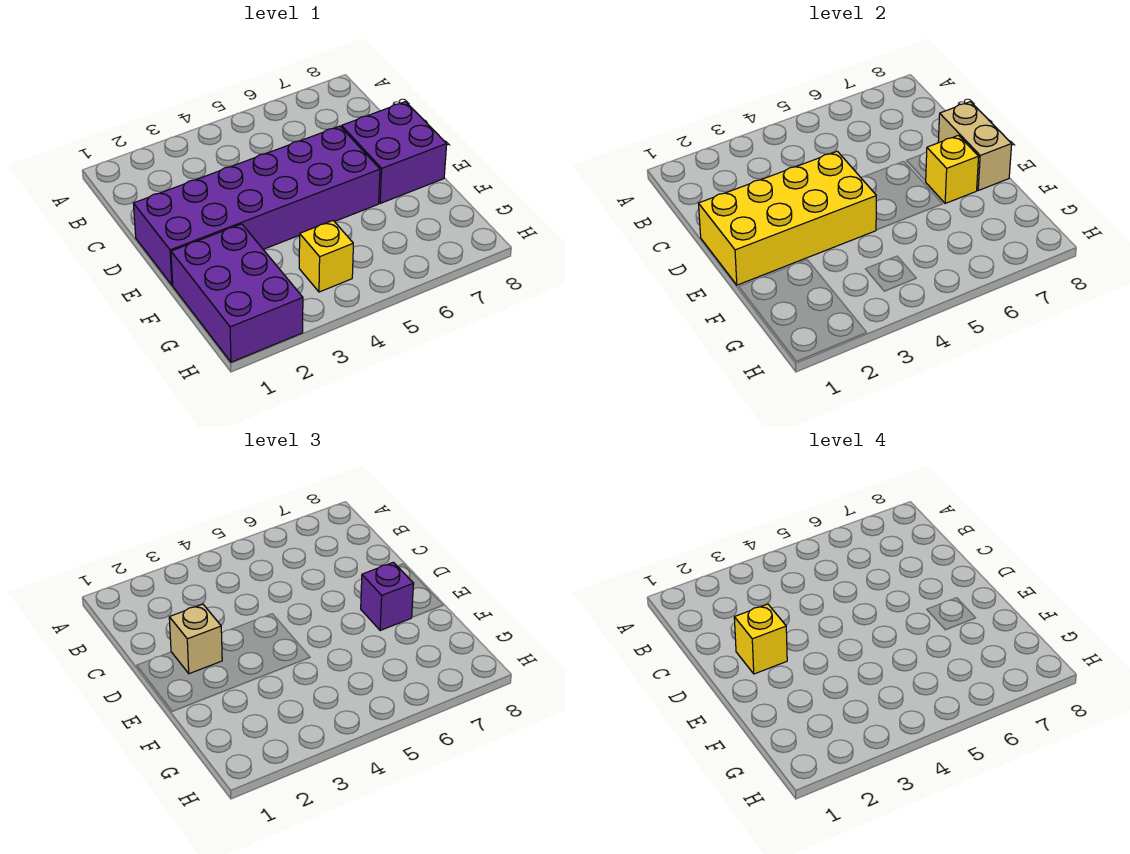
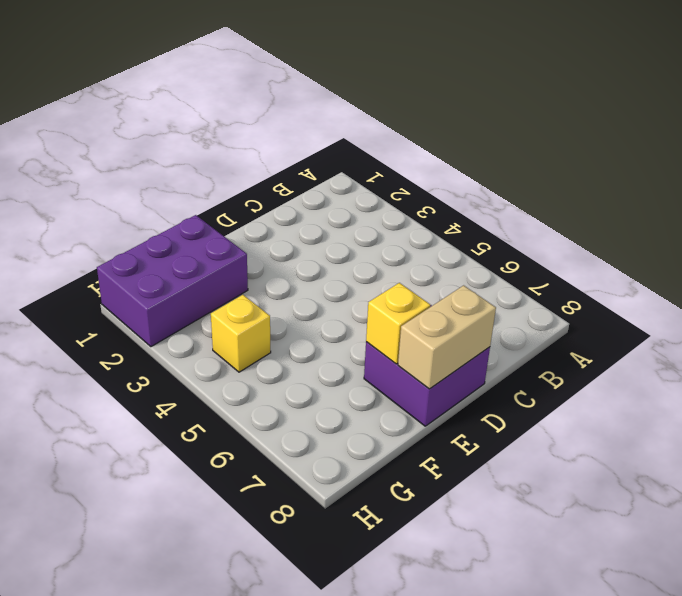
none -> purple brick D1:E6 level 1
none -> yellow brick D1:E4 level 2

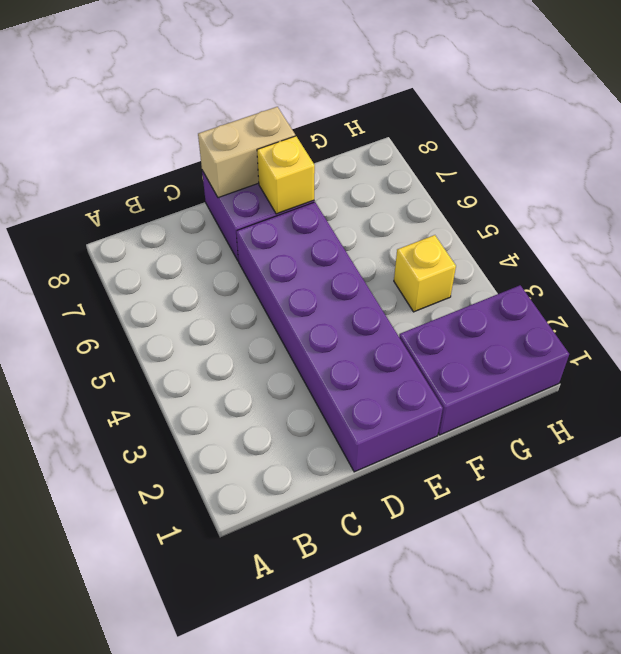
none -> yellow brick D1:E4 level 2
none -> tan brick D2 level 3

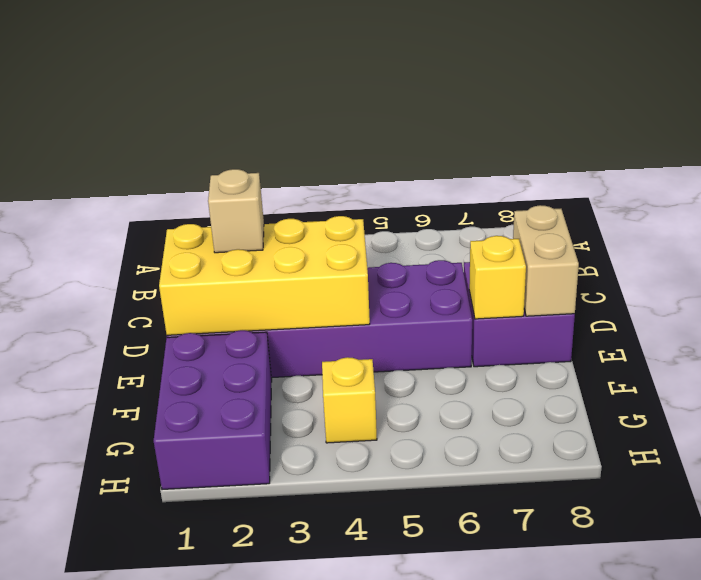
none -> purple brick E7 level 3
none -> yellow brick D2 level 4

